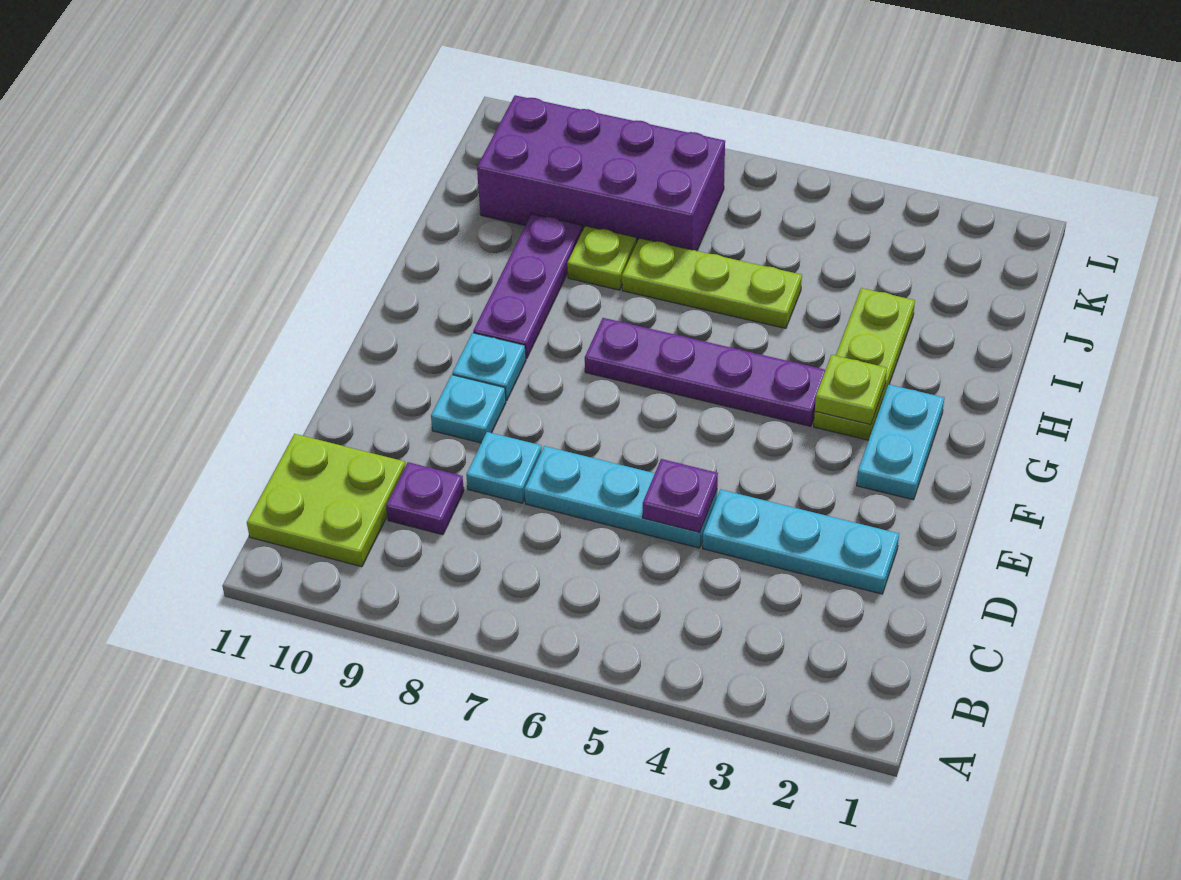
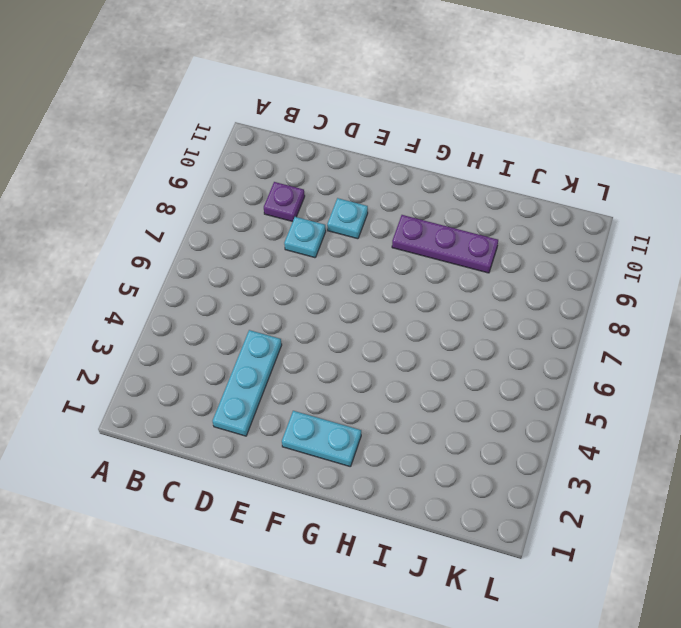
none -> lime plate B10:C11 level 1
none -> cyan plate D5:D7 level 1
none -> cyan plate F9 level 1

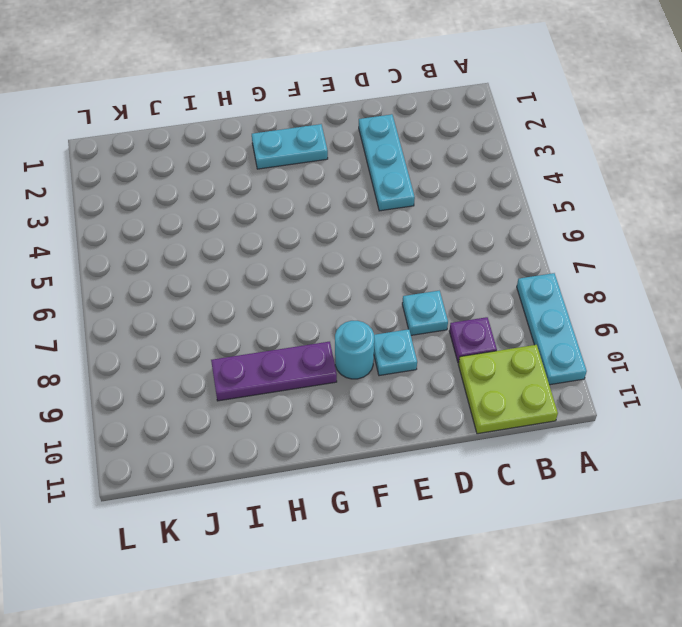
cyan plate A8:A10 level 1 -> cyan plate D5:D7 level 1
cyan round brick F9 level 1 -> cyan plate F9 level 1
none -> lime plate G3:I3 level 1
none -> purple plate G4:G7 level 1
none -> lime plate I5:I7 level 1

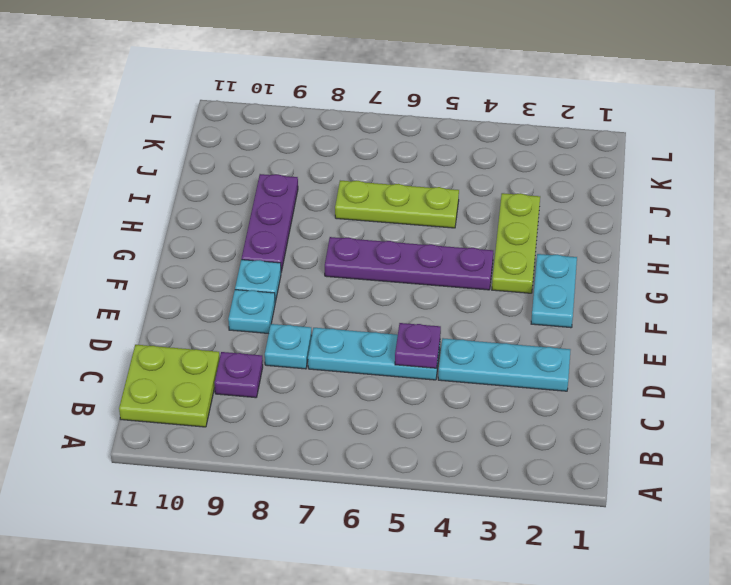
none -> lime plate I8 level 1
none -> purple brick J7:K10 level 1
none -> lime plate G3 level 2

